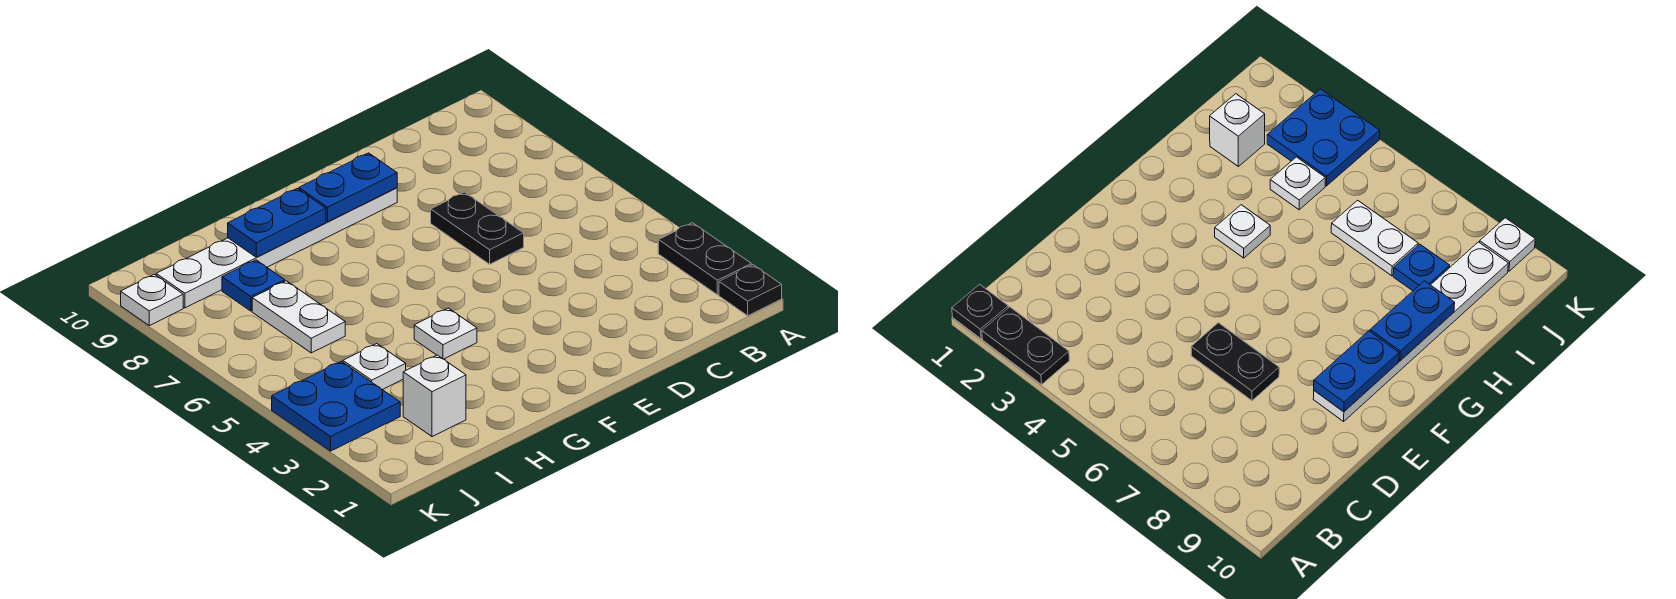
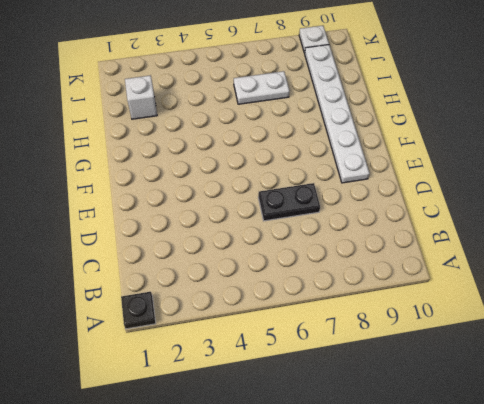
none -> black plate A2:A3 level 1
none -> white plate G4 level 1
none -> white plate I4 level 1

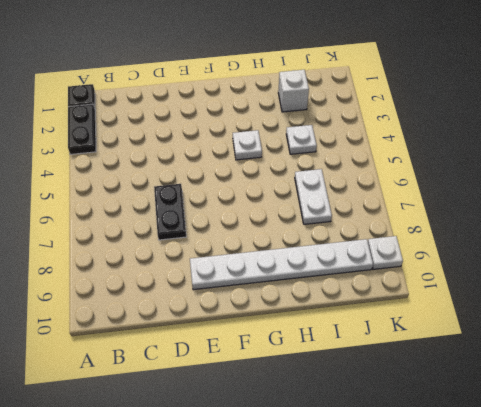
none -> blue plate I8 level 1
none -> blue plate J3:K4 level 1
none -> blue plate E9:F9 level 2

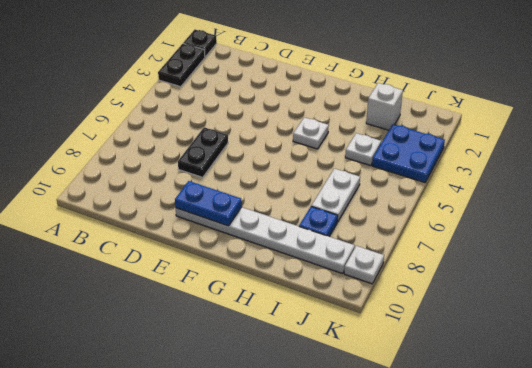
none -> blue plate G9:H9 level 2

